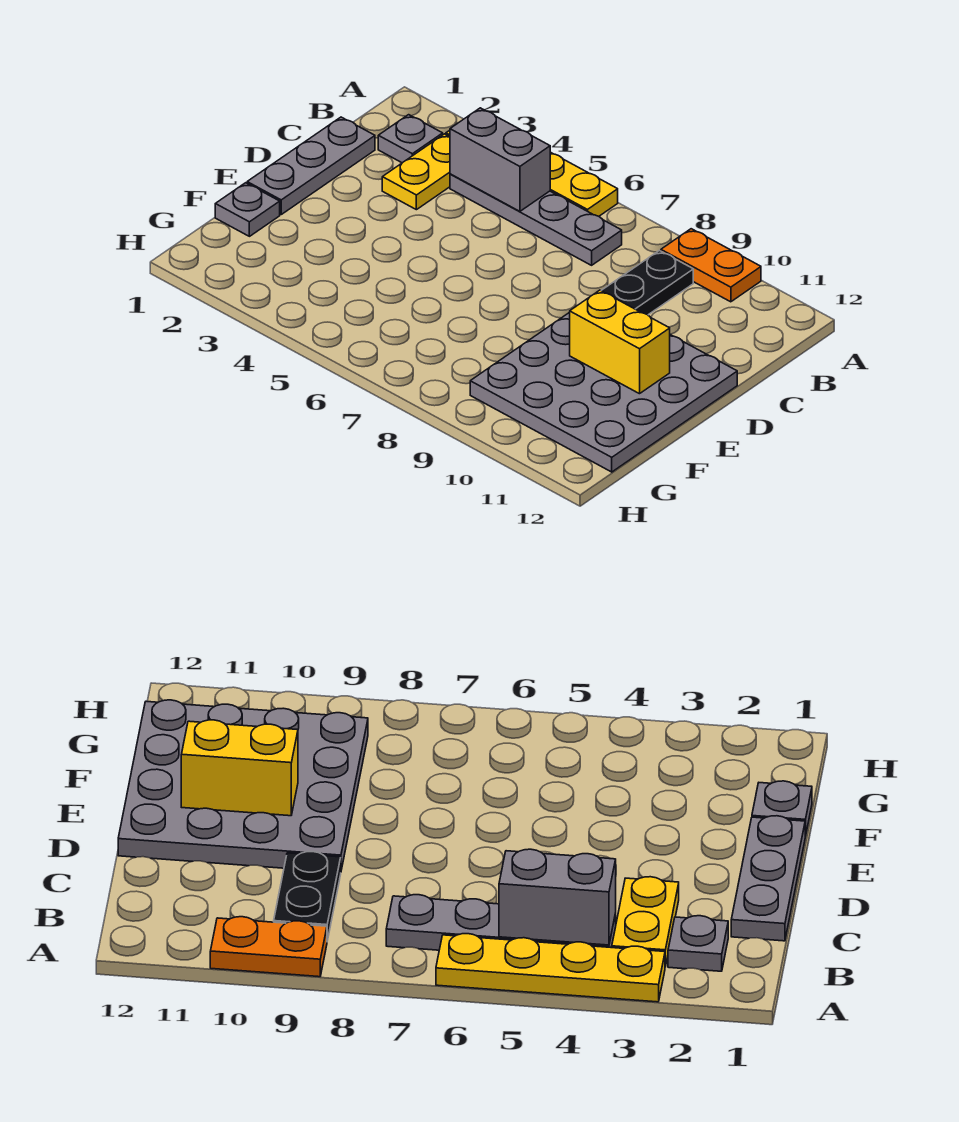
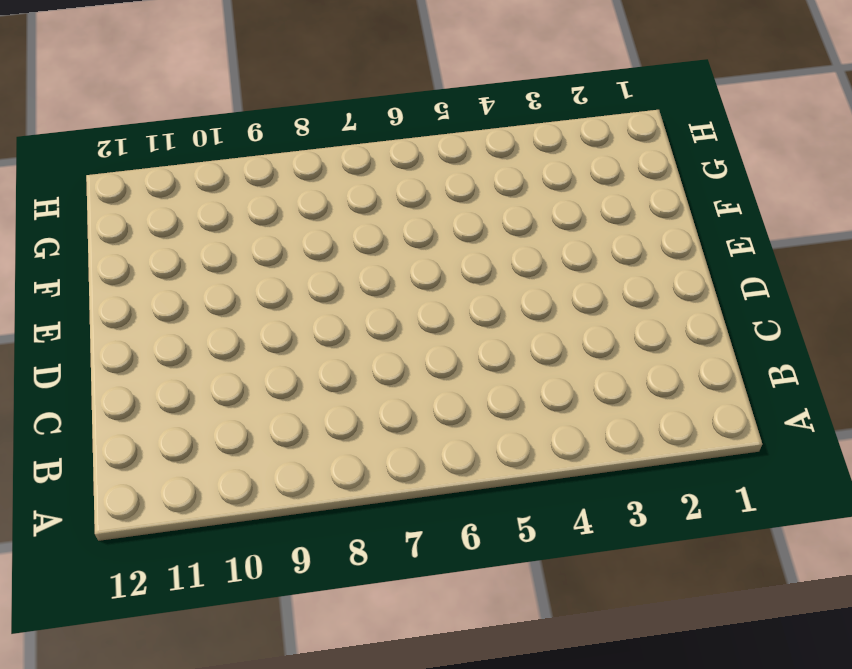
none -> yellow plate A3:A6 level 1
none -> orange plate A9:A10 level 1

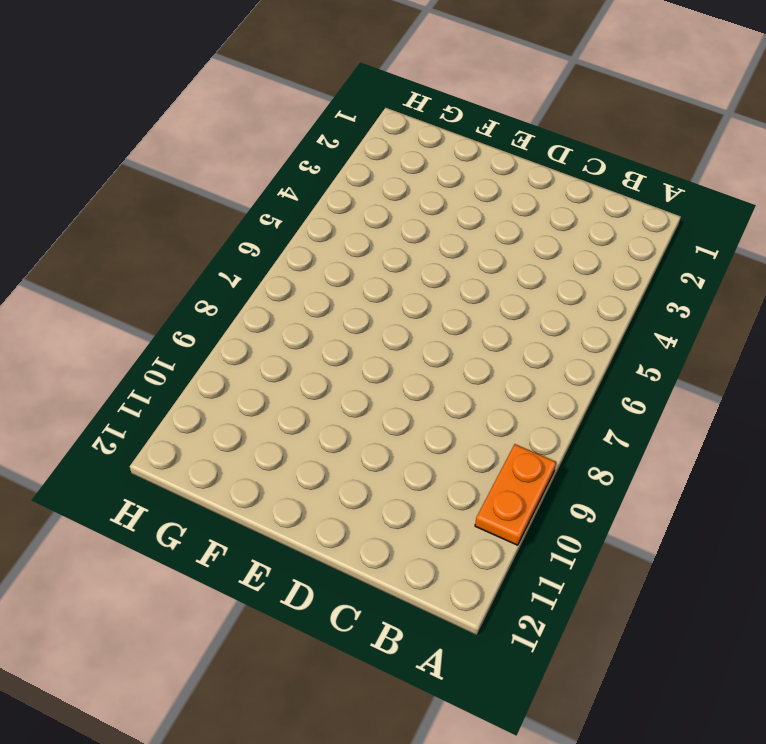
none -> yellow plate A3:A6 level 1
none -> grey plate B2 level 1

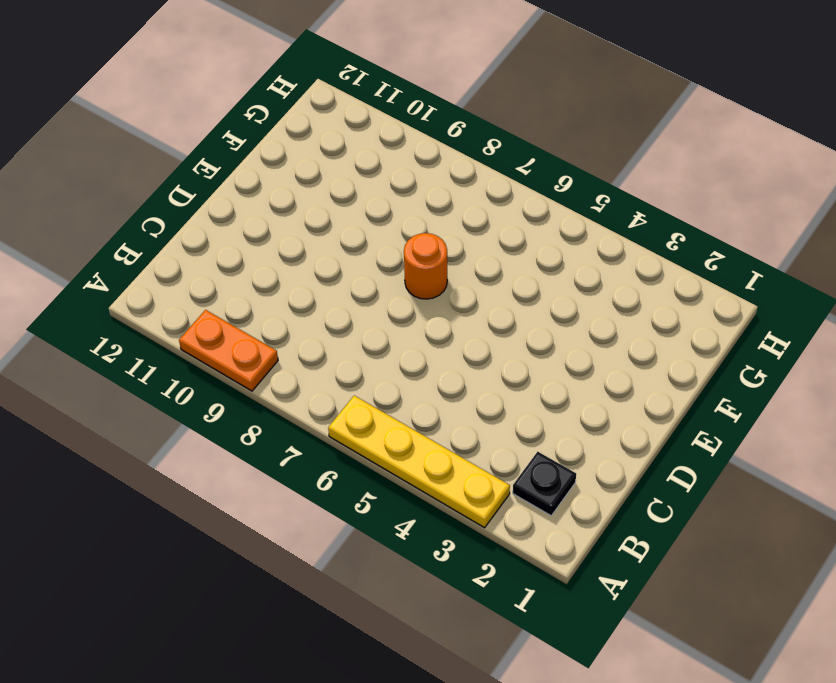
black plate B2 level 1 -> grey plate B2 level 1
orange round brick E7 level 1 -> none
none -> yellow plate B3:C3 level 1
none -> grey plate B4:B7 level 1

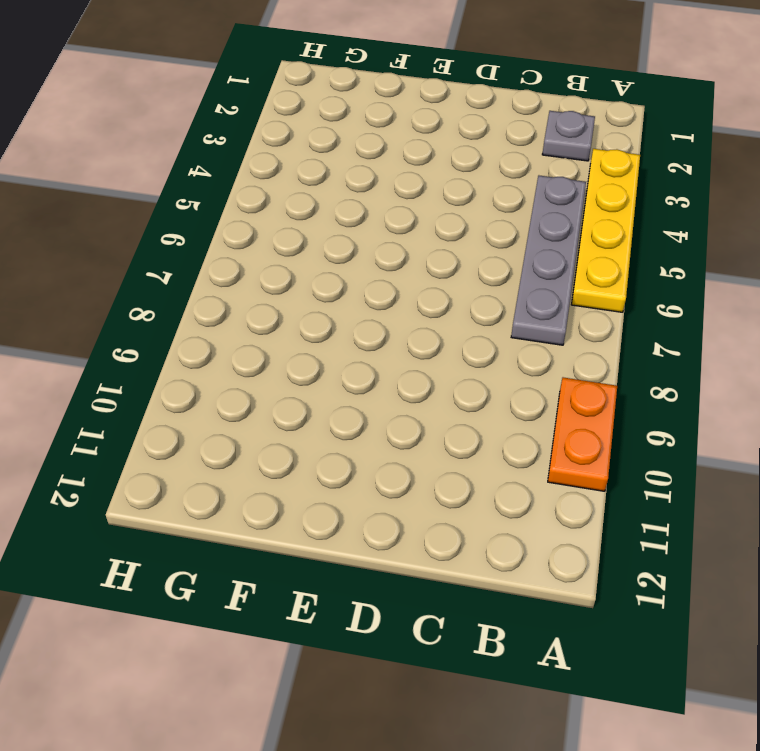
none -> yellow plate B3:C3 level 1
none -> black plate B9:C9 level 1

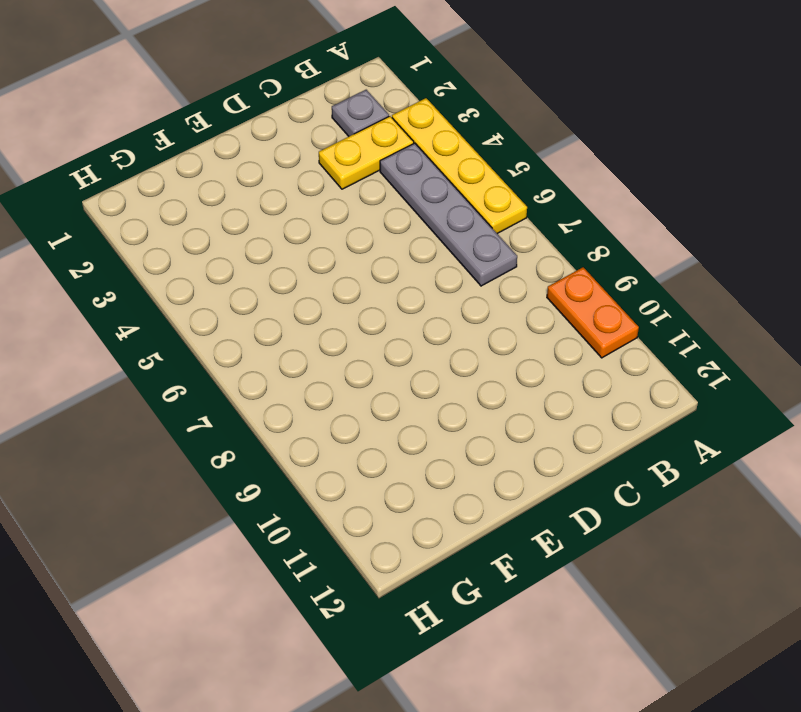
none -> black plate B9:C9 level 1
none -> grey plate C1:E1 level 1

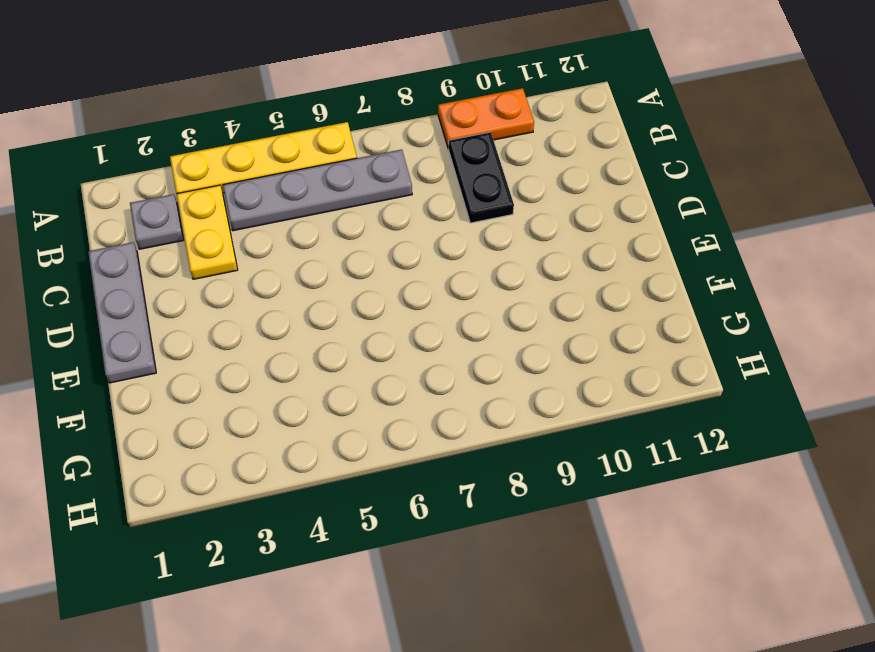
none -> grey plate D9:G12 level 1
none -> grey plate F1 level 1

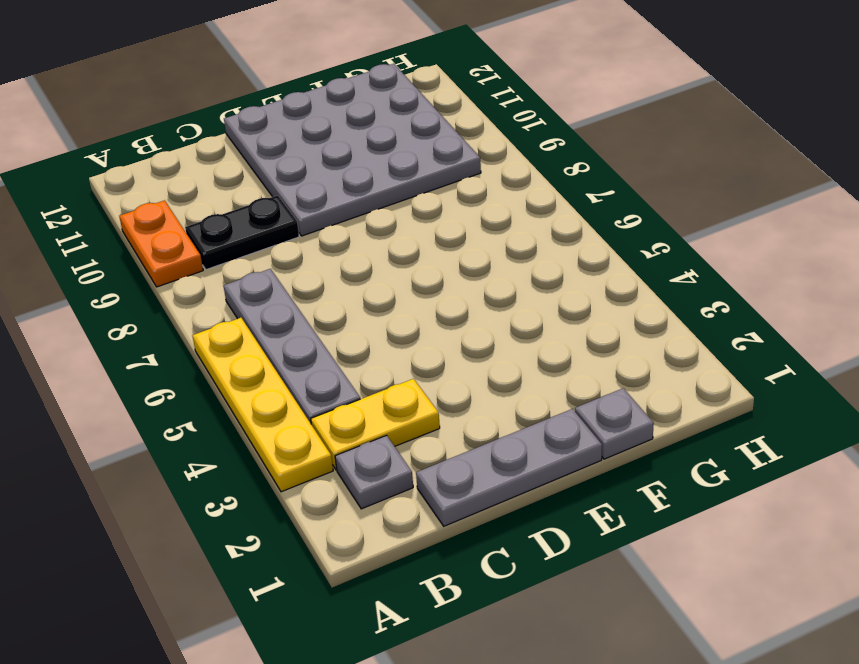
none -> grey brick B4:B5 level 2
none -> yellow brick E10:E11 level 2

